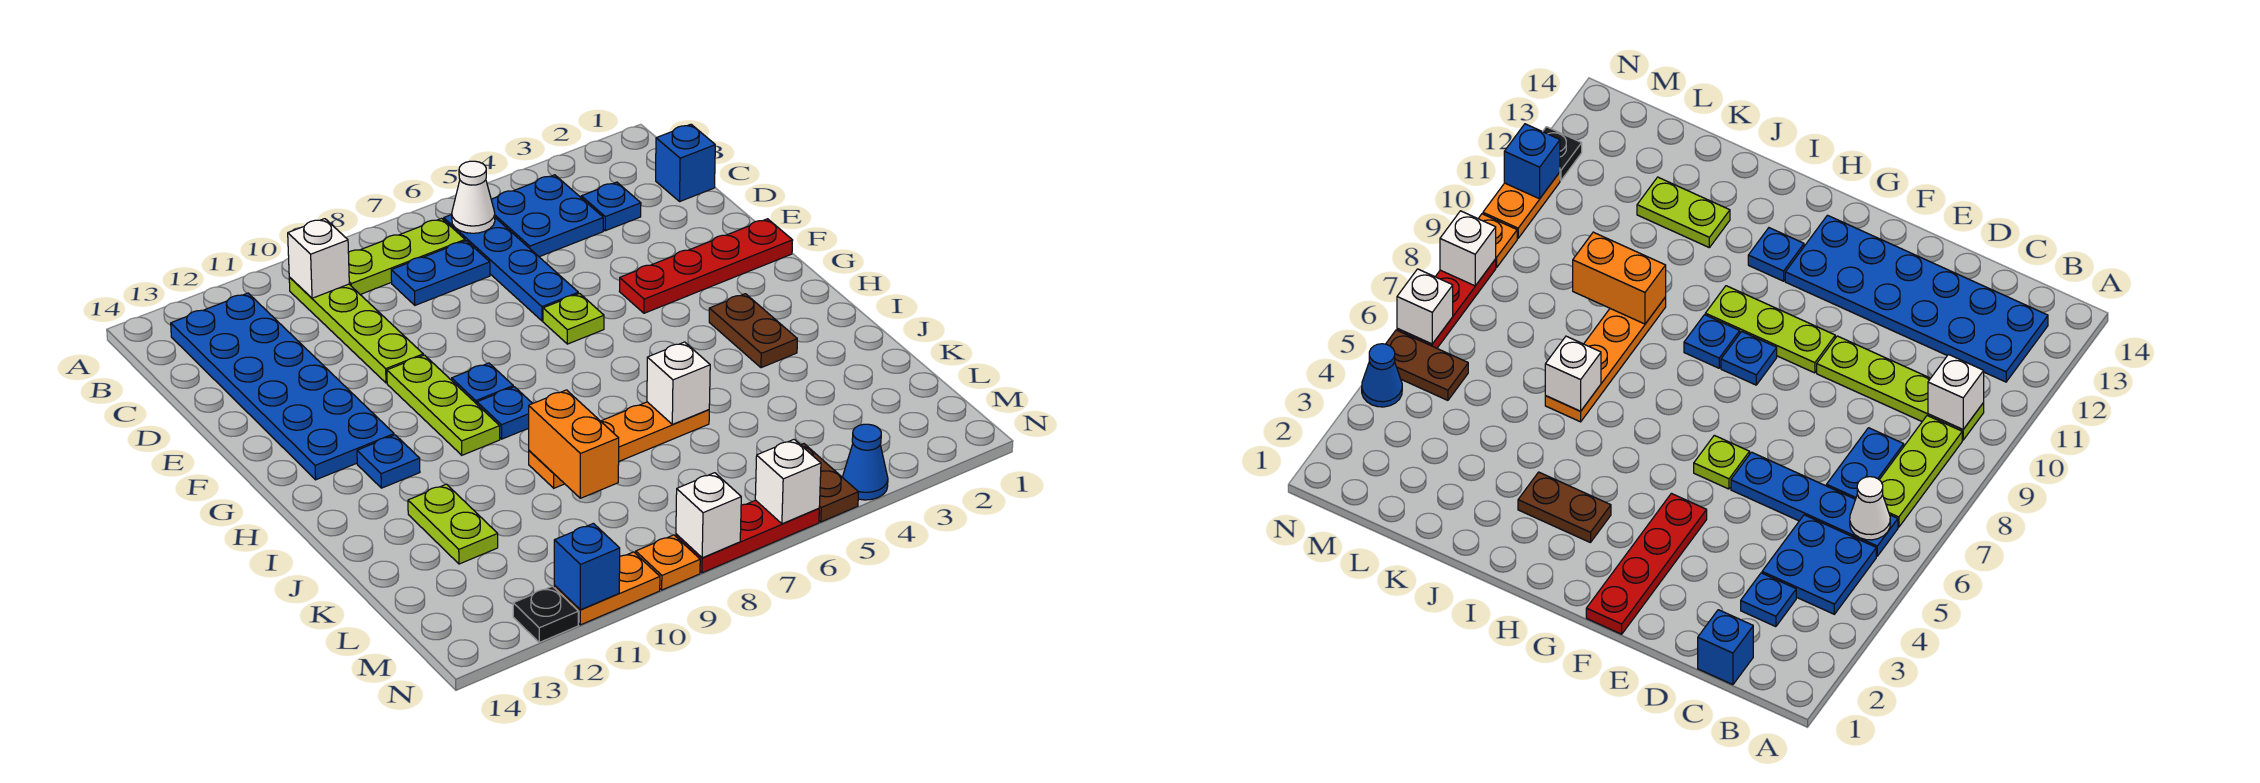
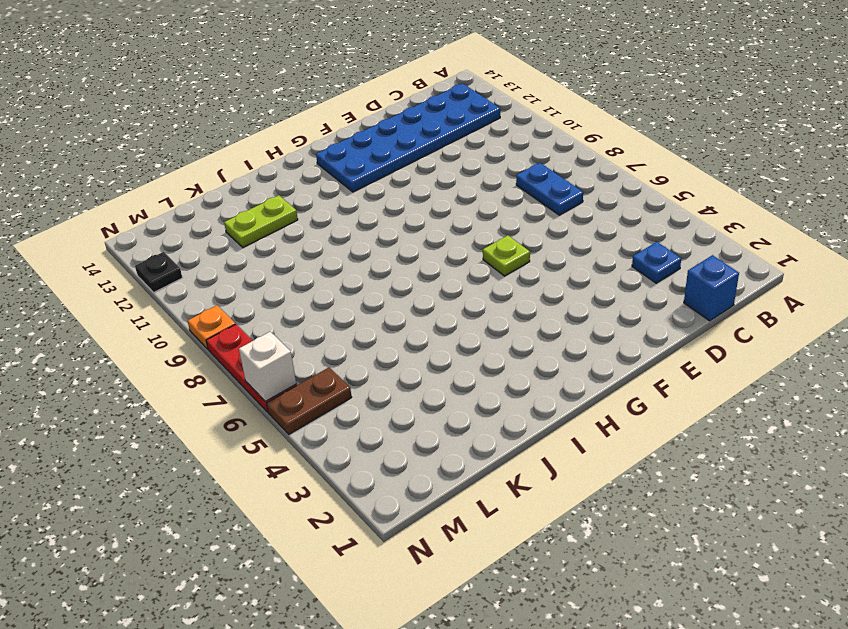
none -> blue plate B4:C5 level 1
none -> blue plate B6:E6 level 1
none -> lime plate B7:B9 level 1
none -> lime plate B10:E10 level 1

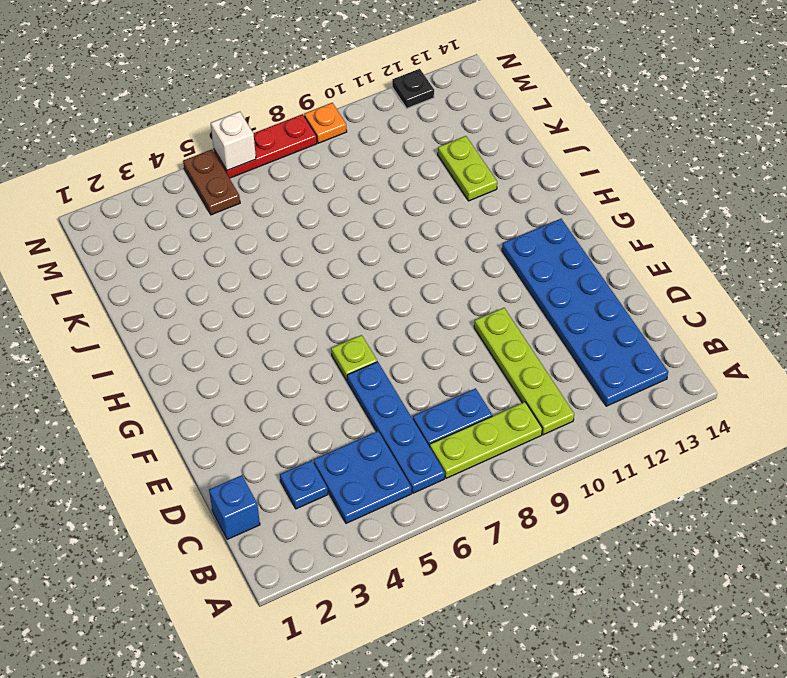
none -> red plate F1:F4 level 1
none -> lime plate F10:H10 level 1
none -> blue plate G9 level 1
none -> brown plate H3:I3 level 1

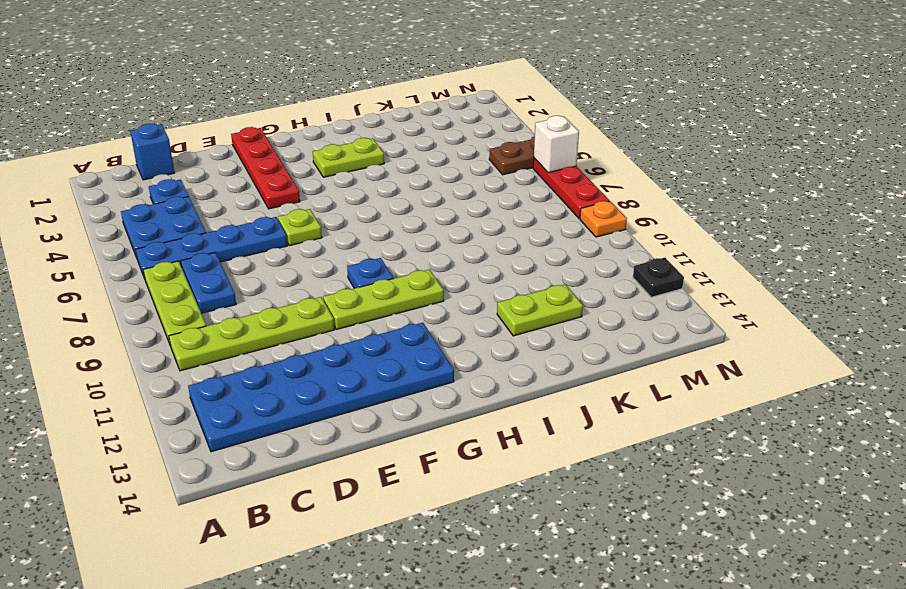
lime plate H3:I3 level 1 -> brown plate H3:I3 level 1
none -> blue plate H9 level 1
none -> blue plate H12 level 1
none -> orange plate J6:J9 level 1
none -> blue cone N4 level 1

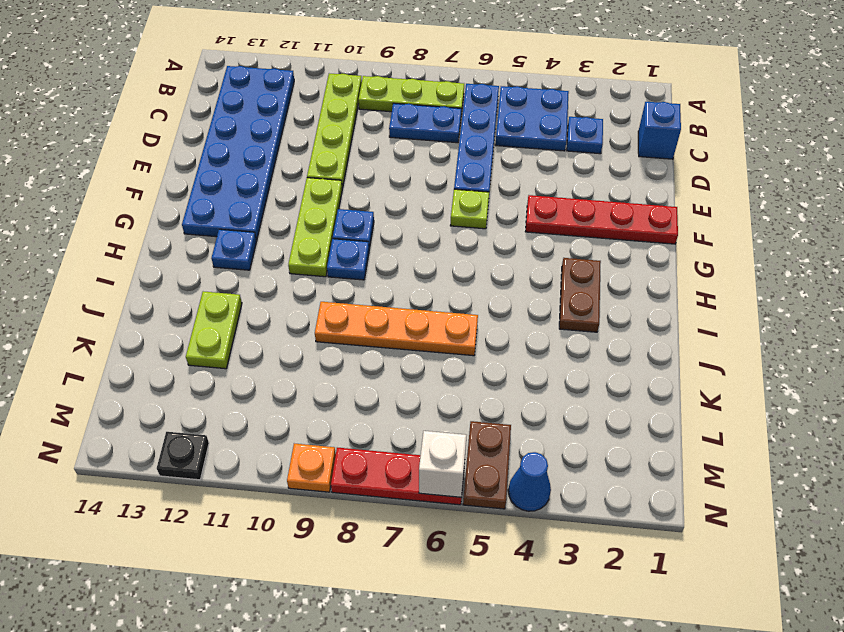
none -> orange plate N10:N11 level 1
none -> white cone B6 level 2
none -> white brick B10 level 2
none -> white brick J6 level 2

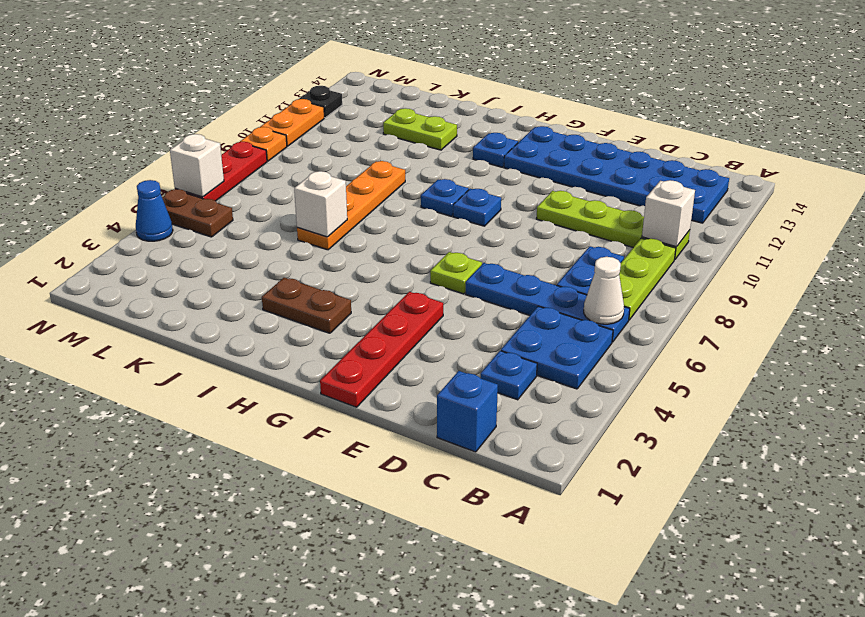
none -> lime plate F10:H10 level 1
none -> orange brick J9:K9 level 2
none -> white brick N8 level 2
none -> blue brick N11 level 2

